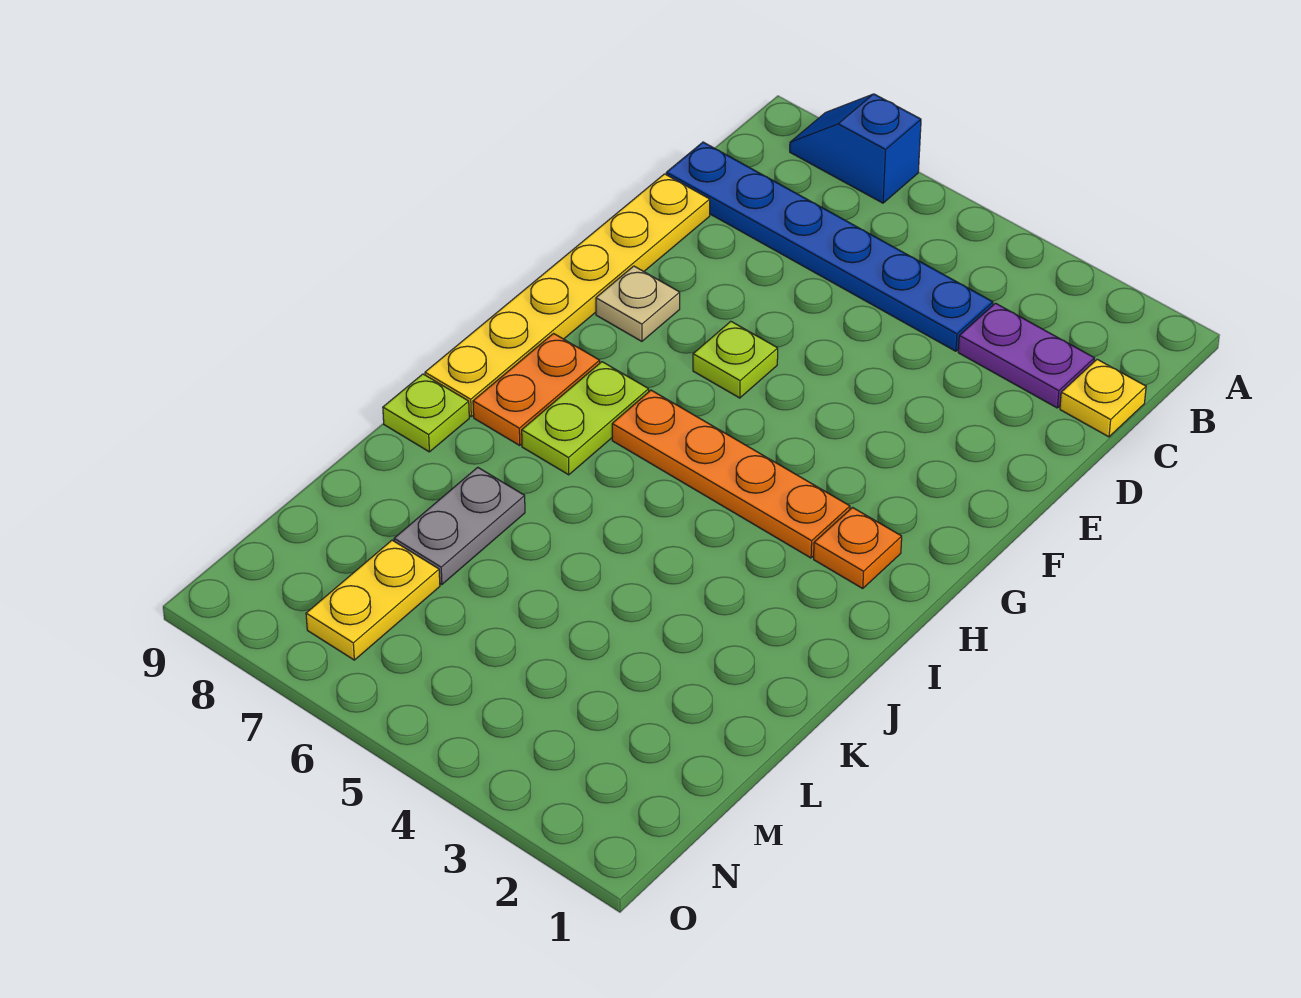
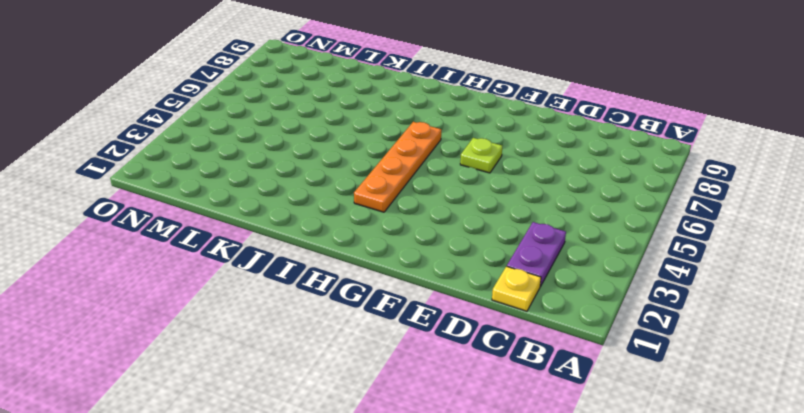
none -> blue slope A7:A8 level 1 top 7
none -> blue plate C4:C9 level 1
none -> yellow plate D9:I9 level 1

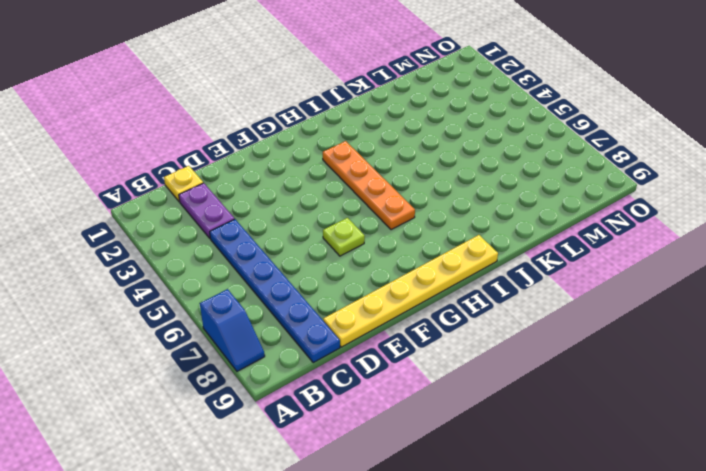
none -> tan plate F8 level 1
none -> orange plate H2 level 1
none -> lime plate H7:I7 level 1

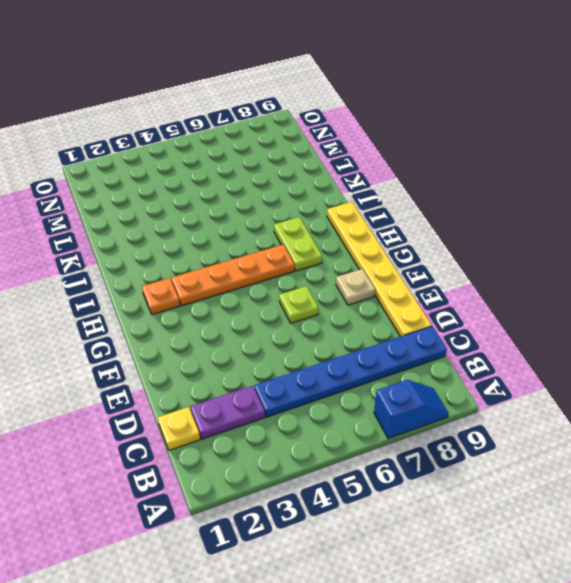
none -> orange plate H8:I8 level 1
none -> lime plate J9 level 1
none -> grey plate K7:L7 level 1

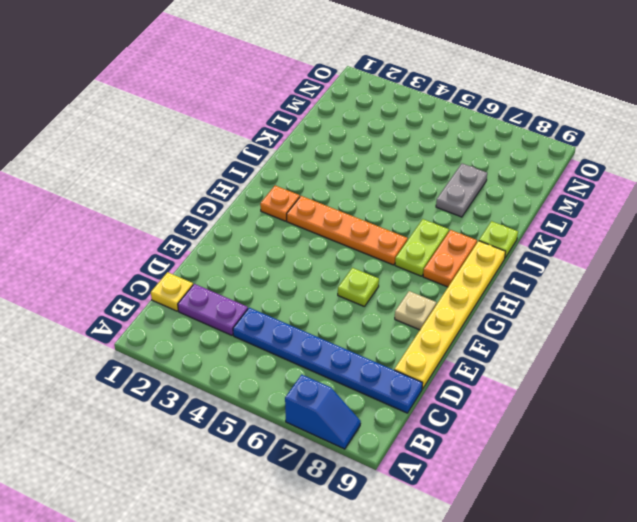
none -> yellow plate M7:N7 level 1

